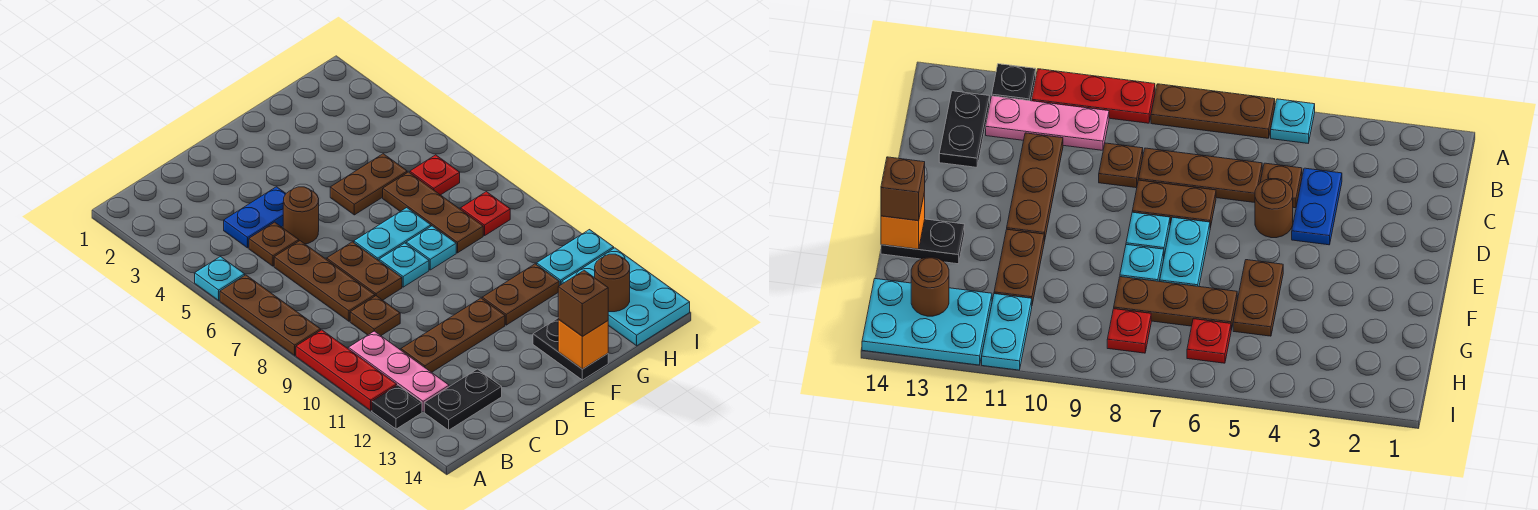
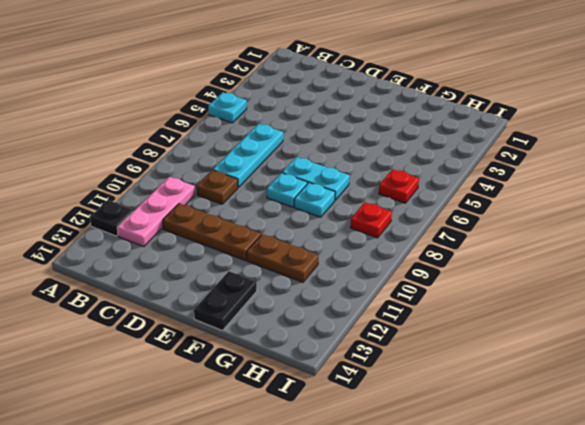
cyan plate C6:C8 level 1 -> brown plate C6:C8 level 1
none -> brown plate A6:A8 level 1
none -> red plate A9:A11 level 1
none -> black plate B13:C13 level 1

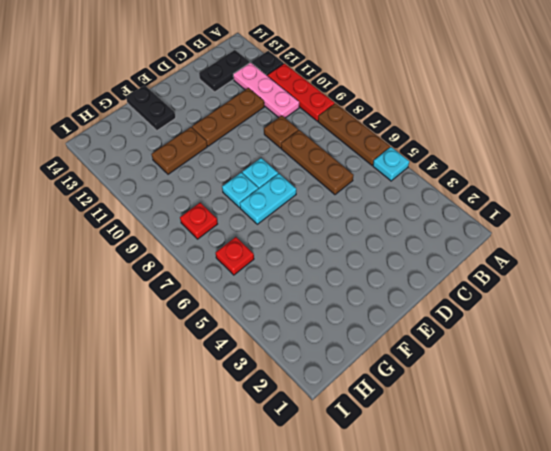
none -> blue plate C4:D4 level 1
none -> brown plate C5 level 1
none -> brown round brick D5 level 1

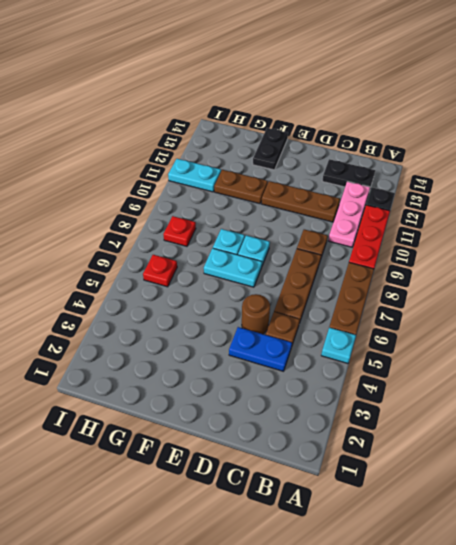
none -> brown plate D7:D8 level 1
none -> brown plate F5:G5 level 1
none -> brown plate G6:G8 level 1

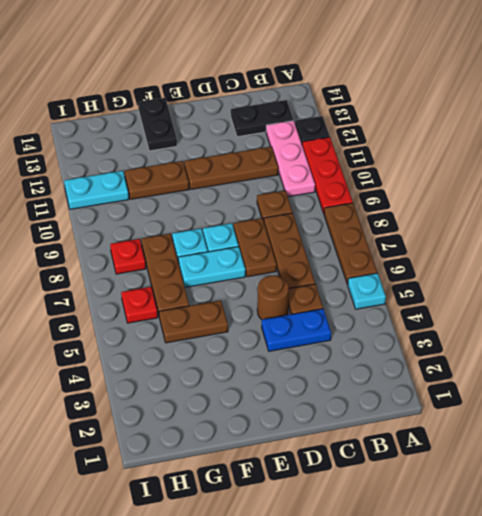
none -> cyan plate H12:I14 level 1
none -> orange brick F14 level 2
none -> brown round brick H13 level 2

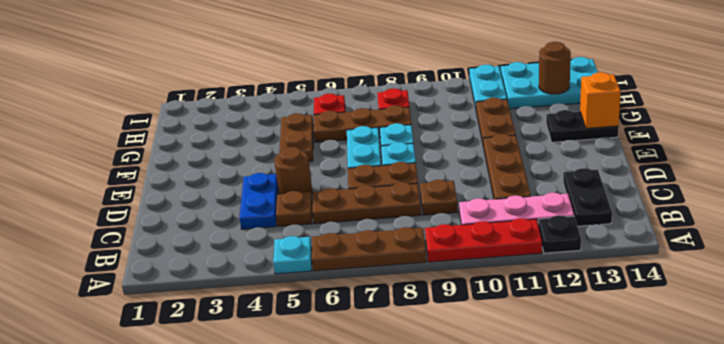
none -> brown brick F14 level 3

